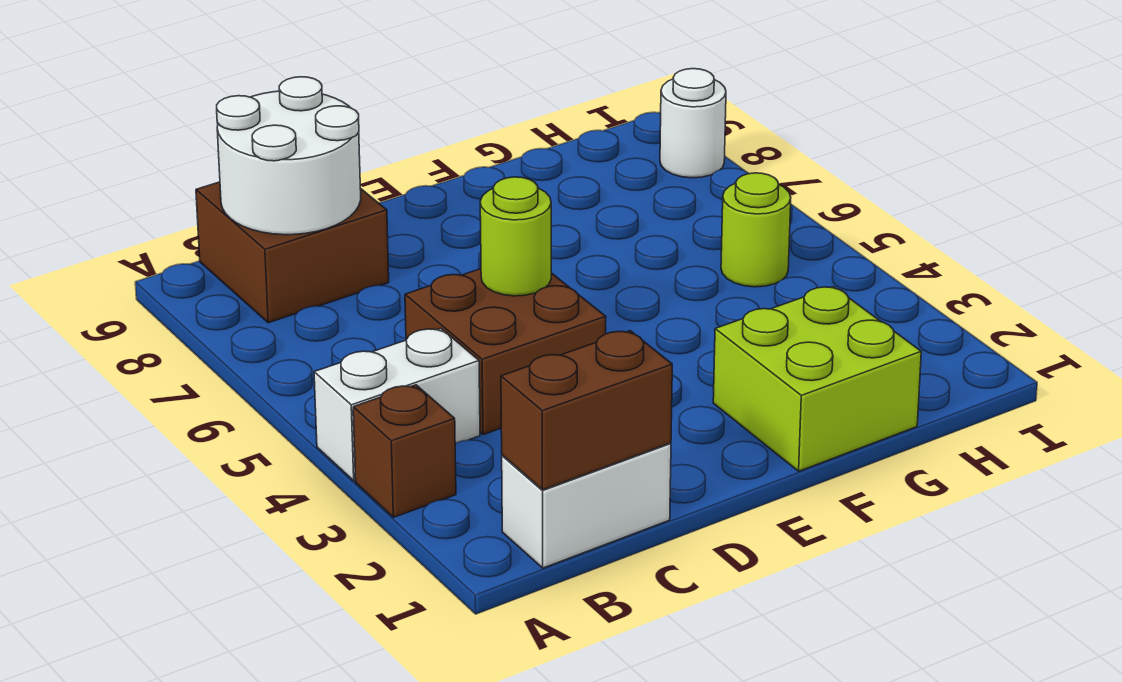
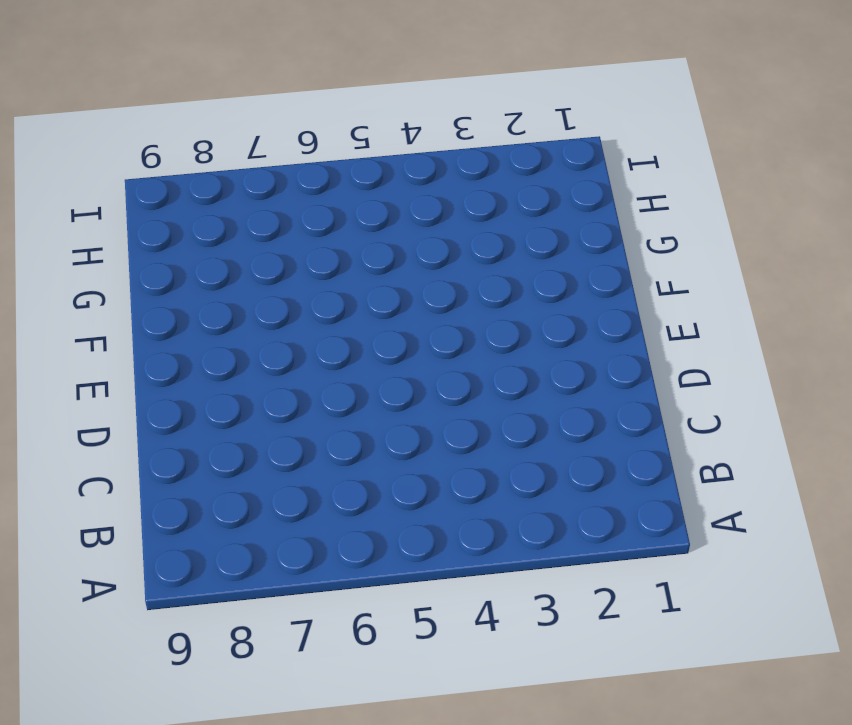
none -> brown brick A3 level 1
none -> white brick A4:B4 level 1

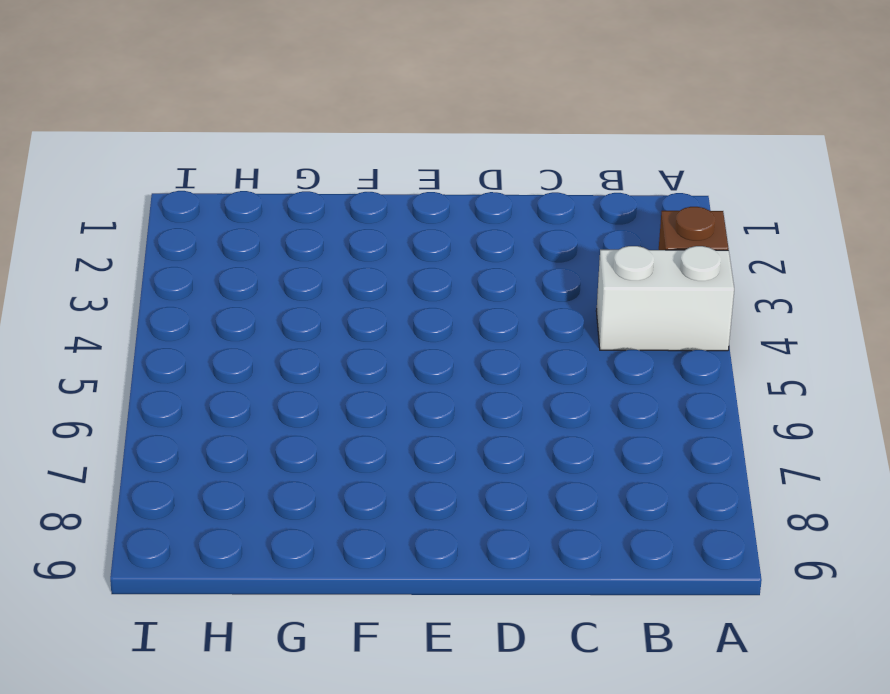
none -> white brick B1:C1 level 1
none -> brown brick B8:C9 level 1

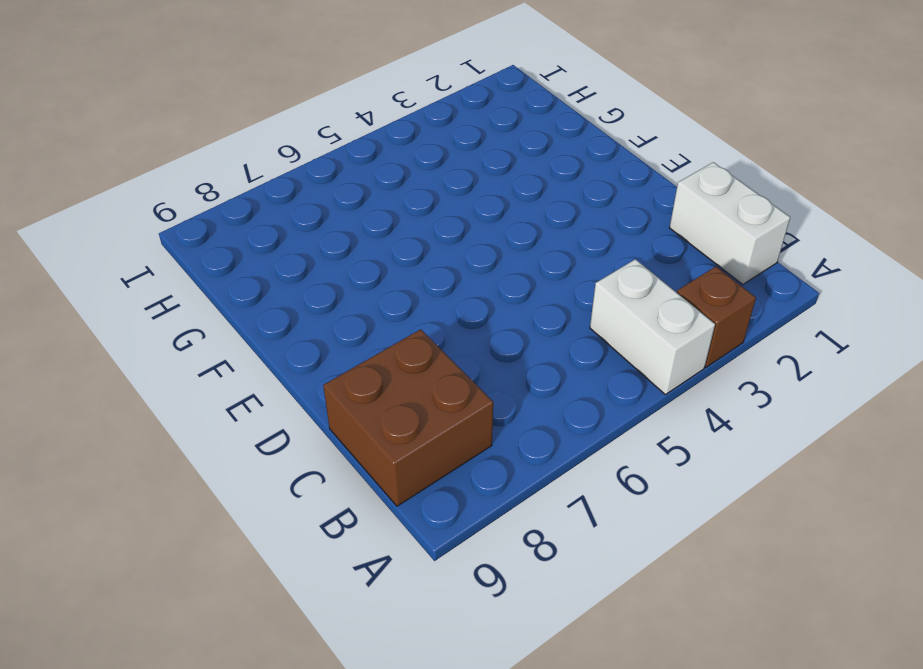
none -> brown brick C4:D5 level 1
none -> lime brick F1:G2 level 1

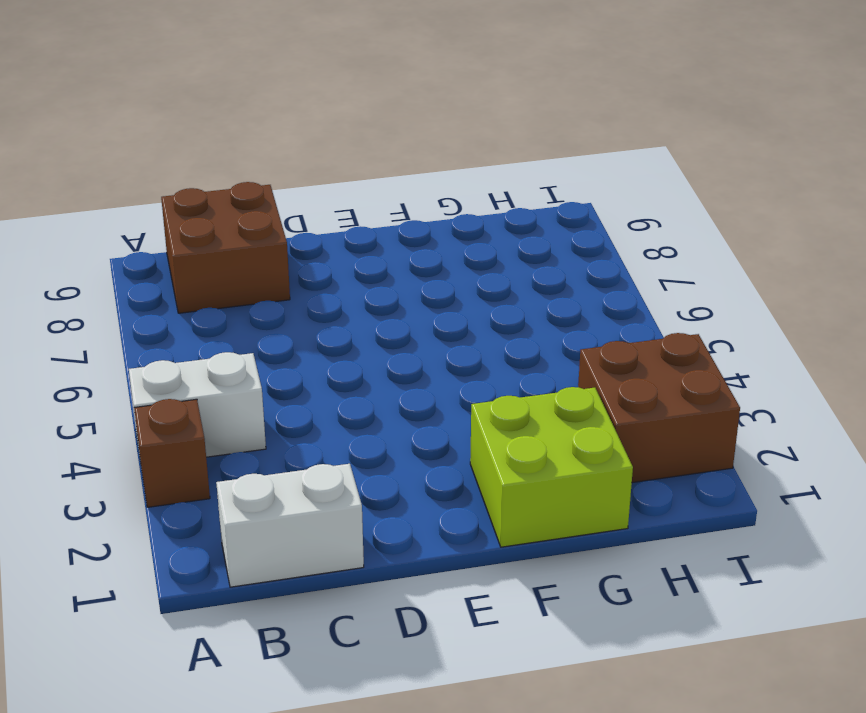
brown brick H2:I3 level 1 -> brown brick C4:D5 level 1
none -> lime round brick H5 level 1
none -> white round brick I8 level 1

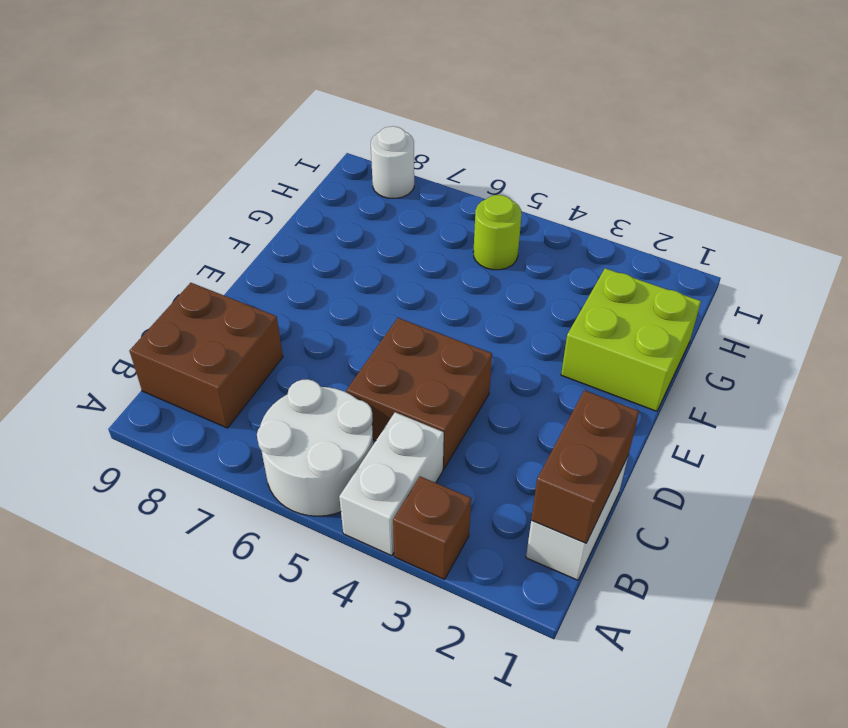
white round brick A5:B6 level 1 -> white round brick B8:C9 level 2
none -> lime round brick D5 level 2

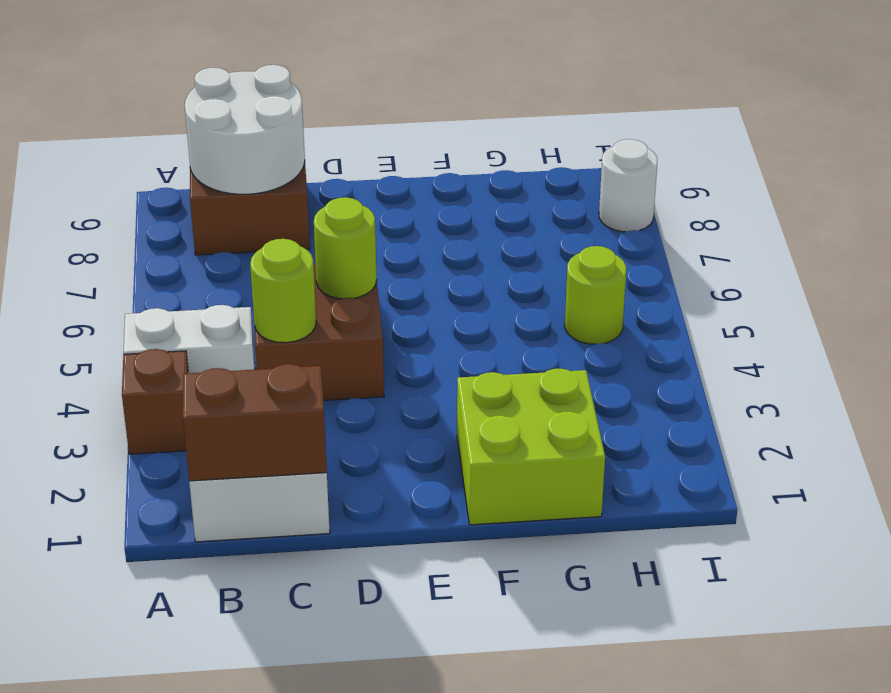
lime round brick C4 level 2 -> none

